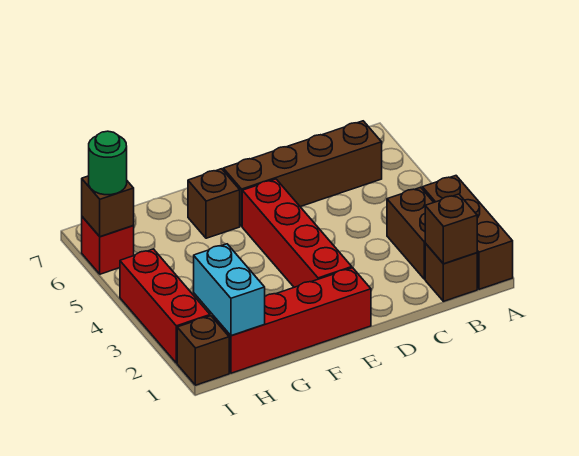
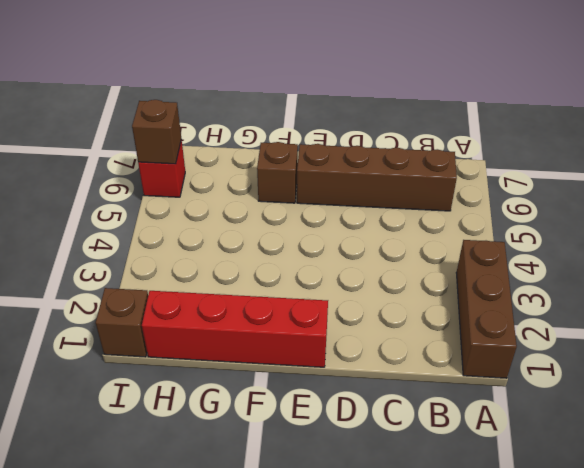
none -> brown brick B1 level 1
none -> brown brick B2:B3 level 1
none -> red brick E2:E5 level 1

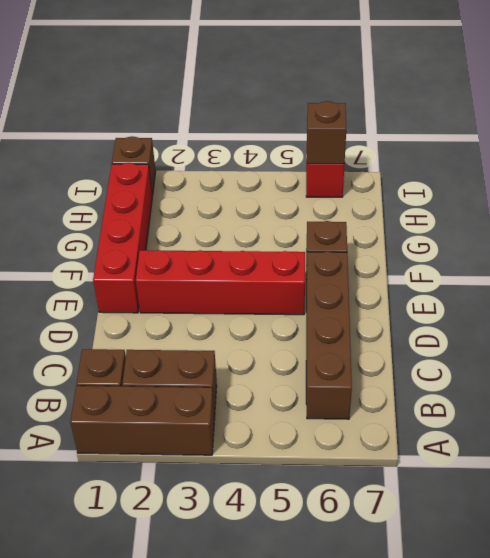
none -> red brick I2:I4 level 1
none -> brown brick B1 level 2
none -> cyan brick H1:H2 level 2

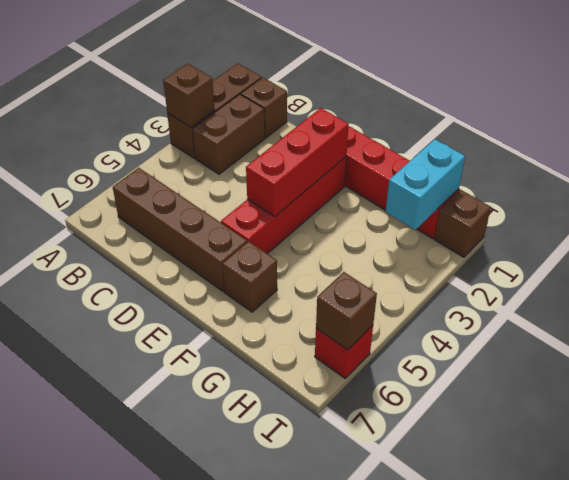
brown brick A3 level 2 -> brown brick B1 level 2
red brick E2:E4 level 2 -> red brick I2:I4 level 1
none -> green round brick I6 level 3

